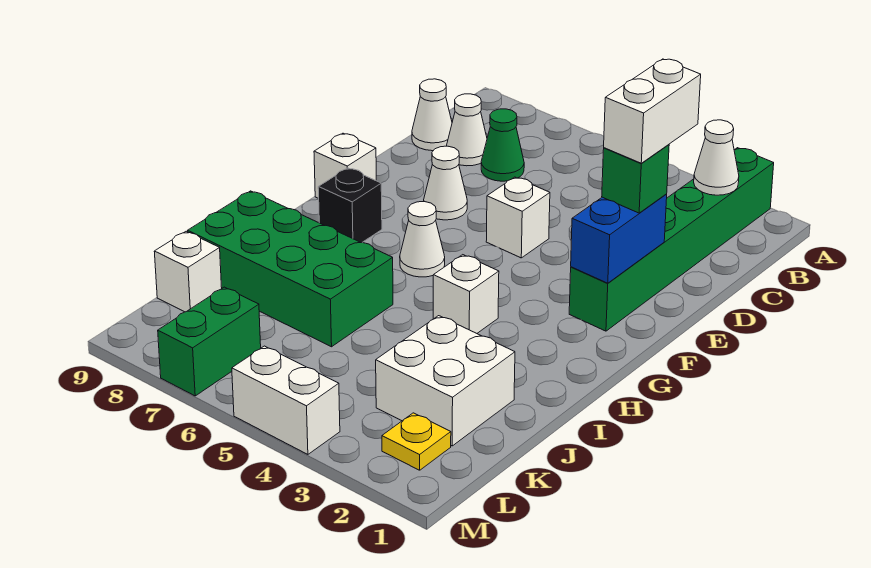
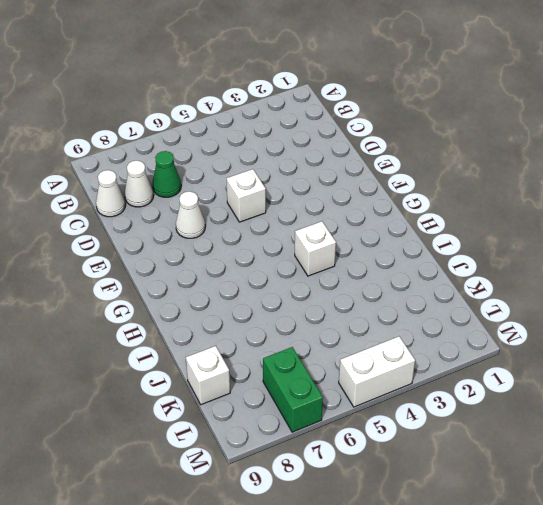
none -> green brick A2:F2 level 1
none -> white brick F9 level 1
none -> white cone G6 level 1

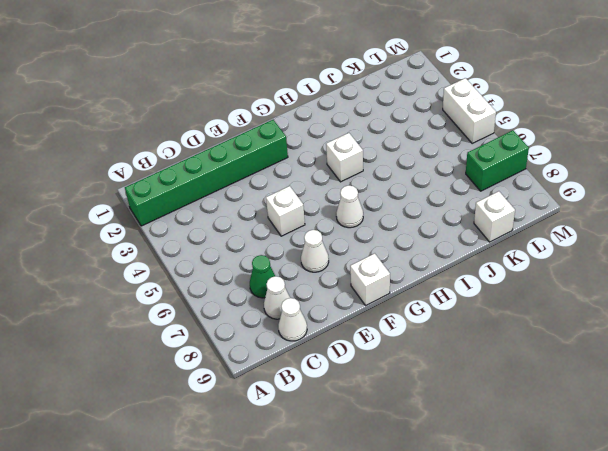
none -> black brick G8 level 1
none -> green brick I6:J9 level 1
none -> white brick J2:K3 level 1

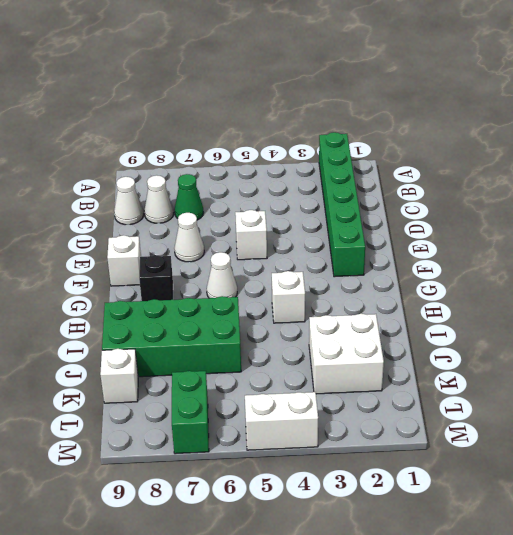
none -> yellow plate L2 level 1
none -> white cone B2 level 2
none -> blue brick E2:F2 level 2

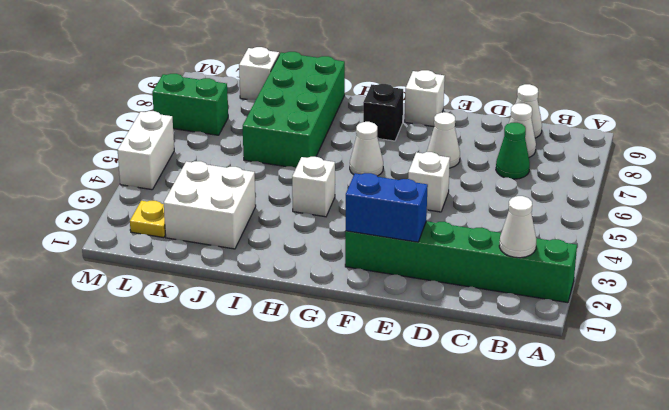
none -> green brick E2 level 3
none -> white brick D2:E2 level 4

